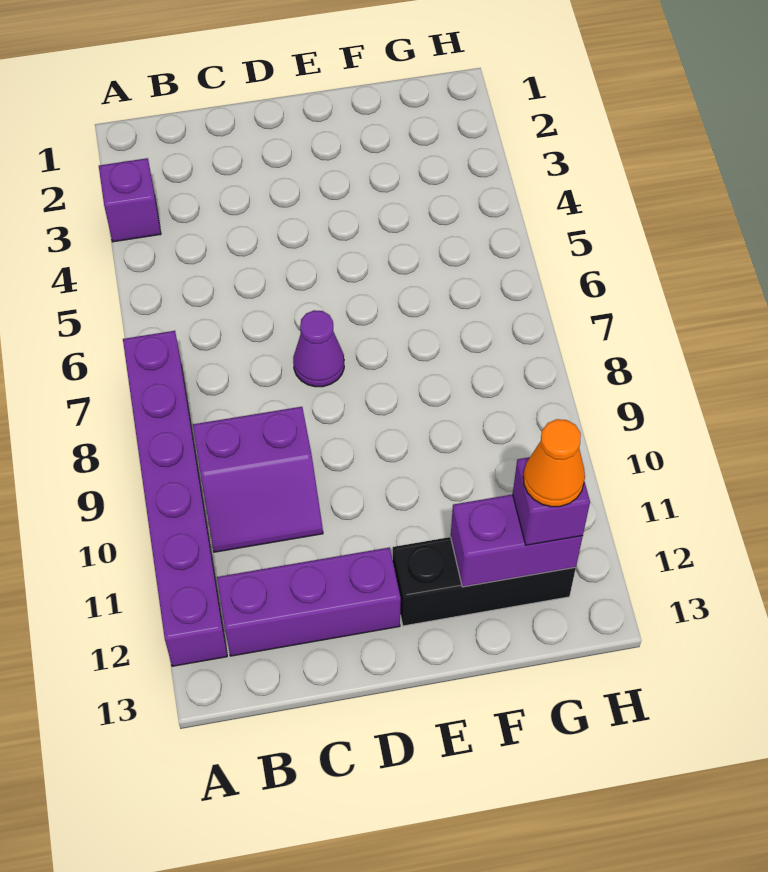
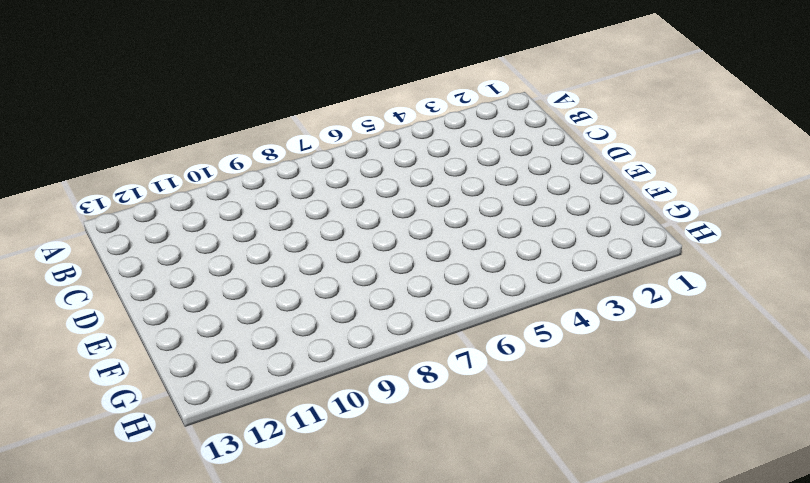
none -> purple brick A3 level 1
none -> purple brick A7:A12 level 1

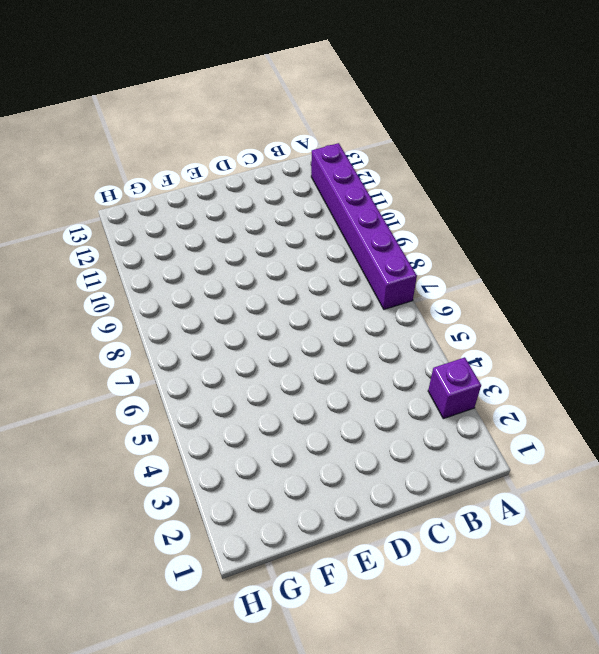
none -> purple slope B9:C10 level 1 top 9
none -> purple brick B12:D12 level 1

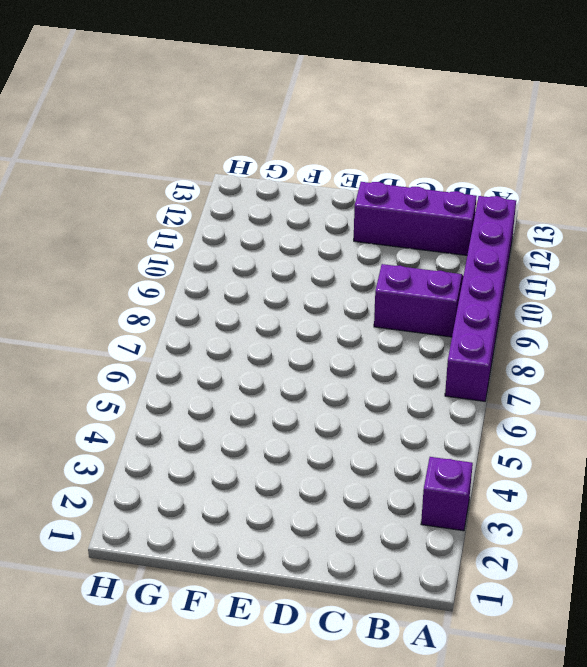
none -> purple cone D7 level 1
none -> black brick E12:G12 level 1

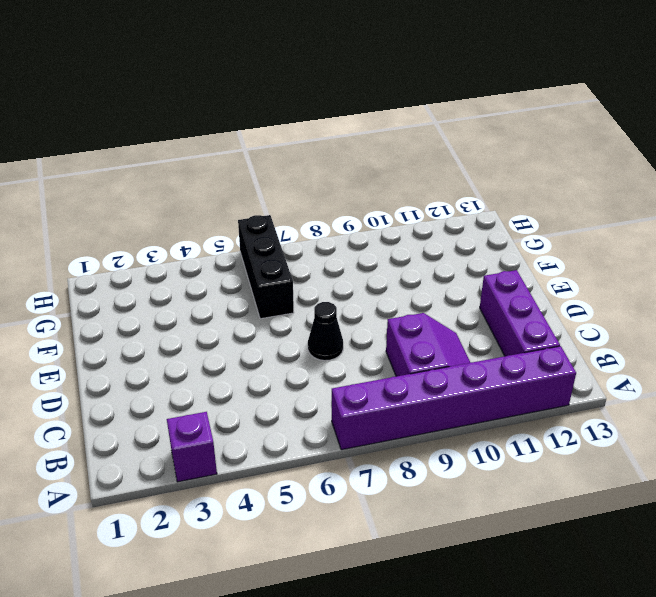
black cone D7 level 1 -> purple cone D7 level 1
black brick F6:H6 level 1 -> black brick E12:G12 level 1
none -> purple brick F12:G12 level 2
none -> purple brick G12 level 3

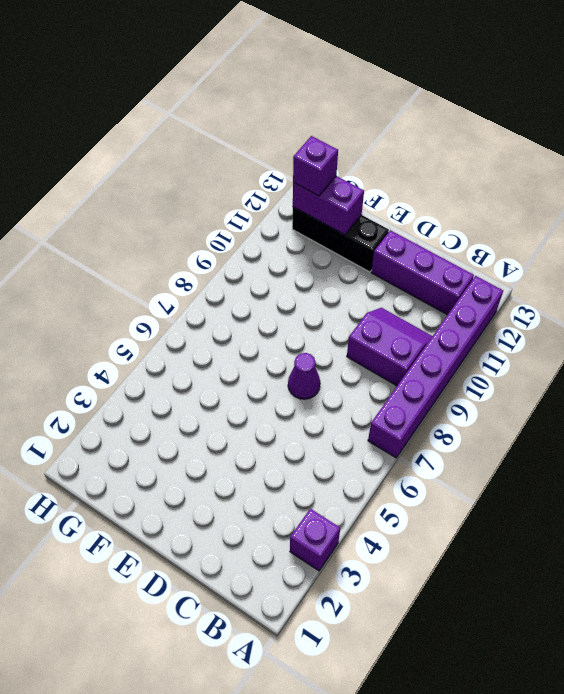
none -> orange cone G12 level 4

